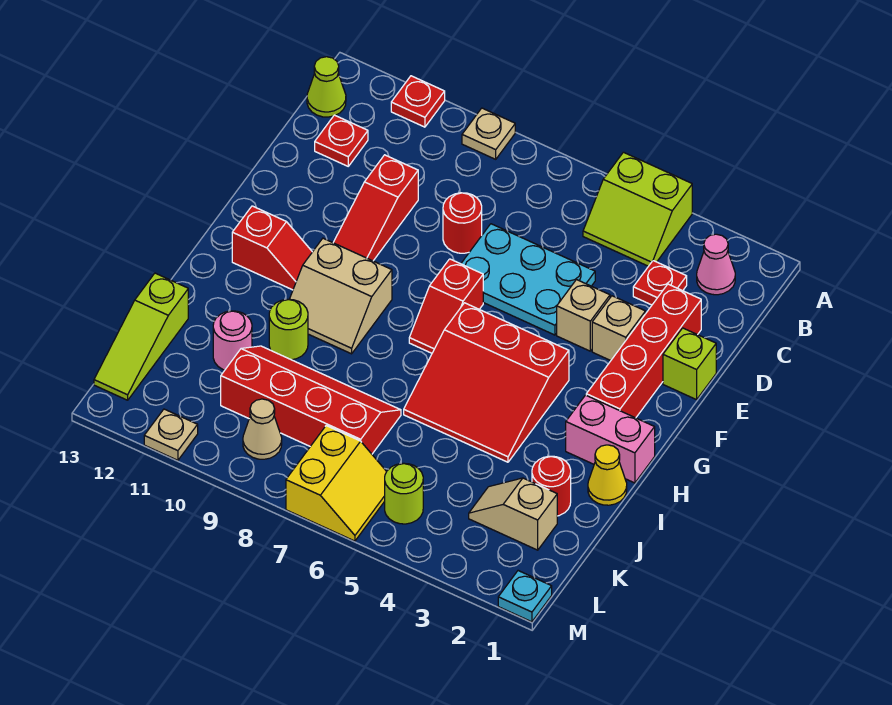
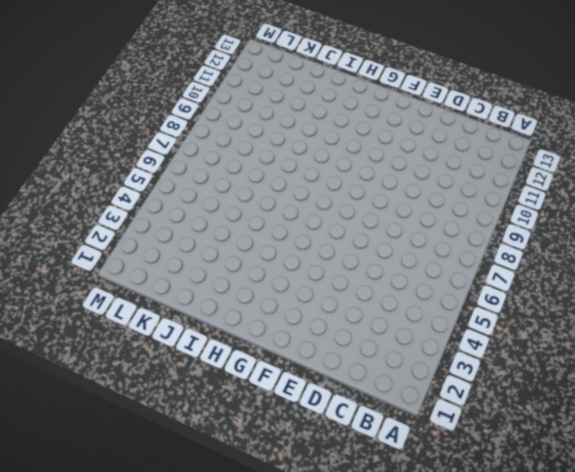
none -> lime slope A4:B5 level 1 top A
none -> tan plate A9 level 1
none -> red plate A11 level 1
none -> pink cone B2 level 1

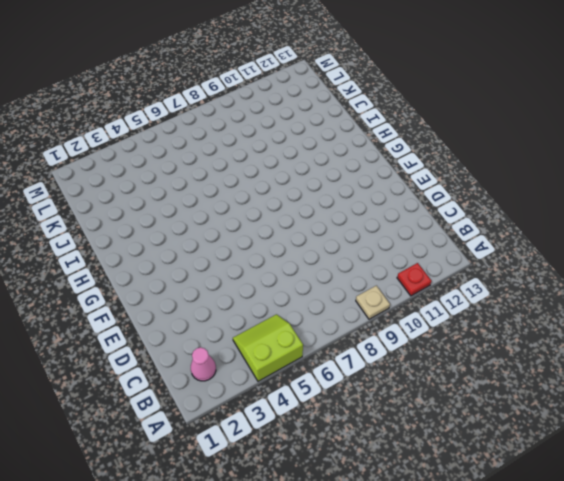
none -> lime cone B13 level 1
none -> red plate C3 level 1
none -> red plate C12 level 1
none -> red brick D2:G2 level 1

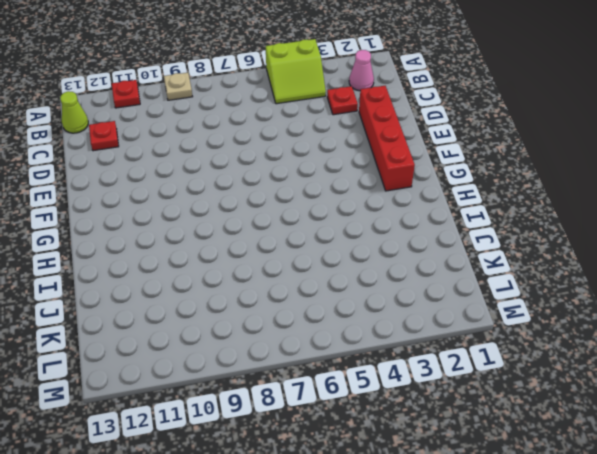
none -> cyan plate D5:E7 level 1
none -> red round brick D8 level 1
none -> red slope D10:F10 level 1 top D
none -> lime brick E1 level 1

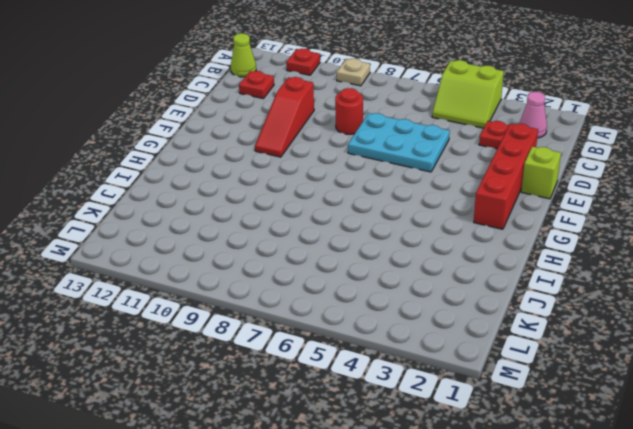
none -> tan brick E3 level 1
none -> tan brick E4 level 1
none -> red slope F7:G7 level 1 top F
none -> red slope G4:I6 level 1 top G

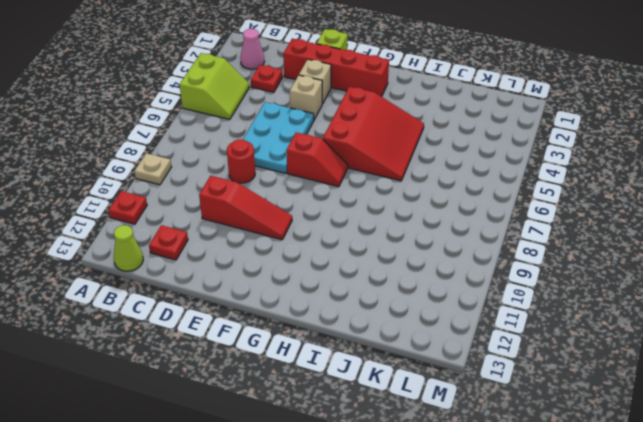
none -> tan slope G9:H10 level 1 top G
none -> red slope G11:G12 level 1 top 12
none -> pink brick H1:H2 level 1
none -> yellow cone I1 level 1

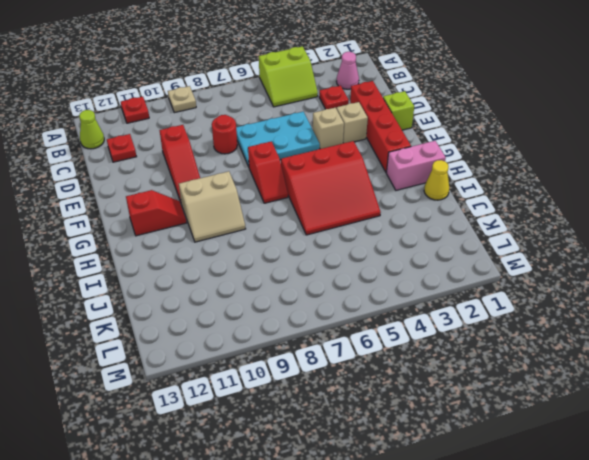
none -> lime round brick I10 level 1
none -> red round brick J2 level 1
none -> red slope J7:K10 level 1 top K
none -> pink round brick J11 level 1

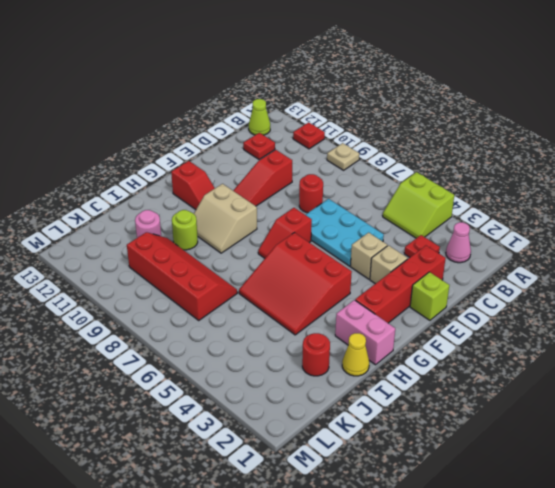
none -> lime slope J13:L13 level 1 top J
none -> tan slope K2:K3 level 1 top 2
none -> lime round brick L5 level 1
none -> yellow slope L6:M7 level 1 top 7

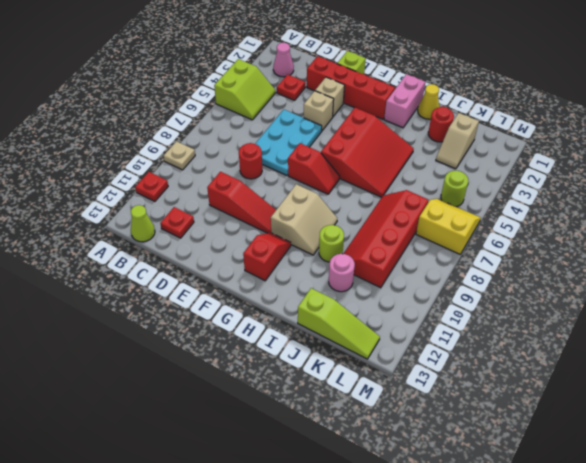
none -> tan cone L9 level 1
none -> cyan plate M1 level 1
none -> tan plate M11 level 1

